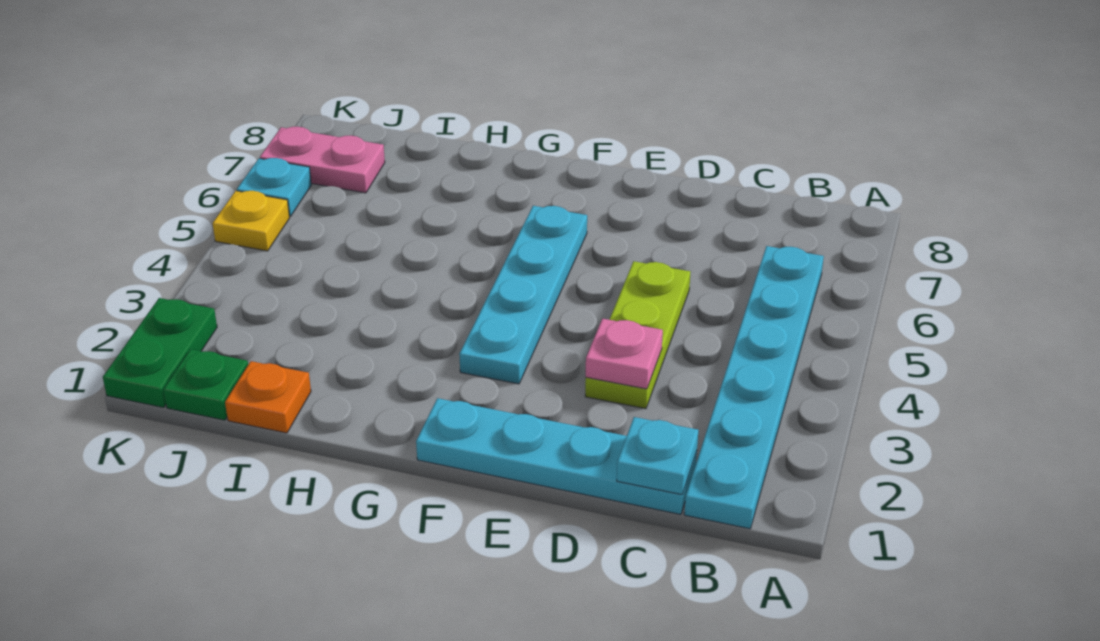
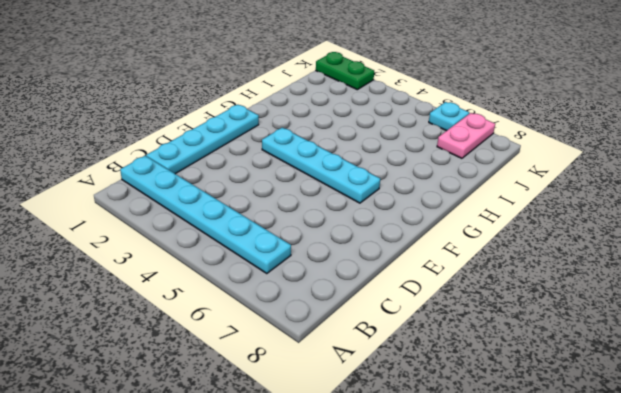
none -> lime plate D3:D5 level 1
none -> orange plate I1 level 1
none -> green plate J1 level 1

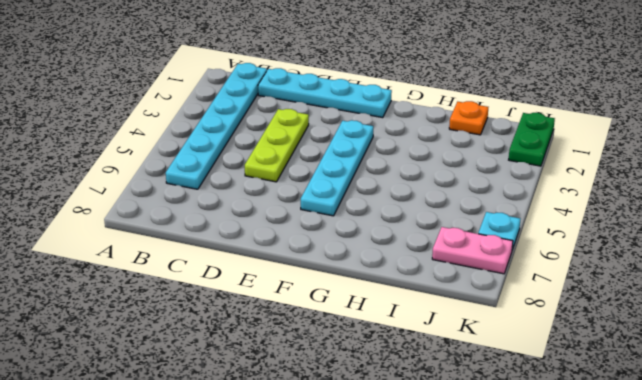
none -> green plate J1 level 1
none -> yellow plate K5 level 1
none -> cyan plate C1 level 2

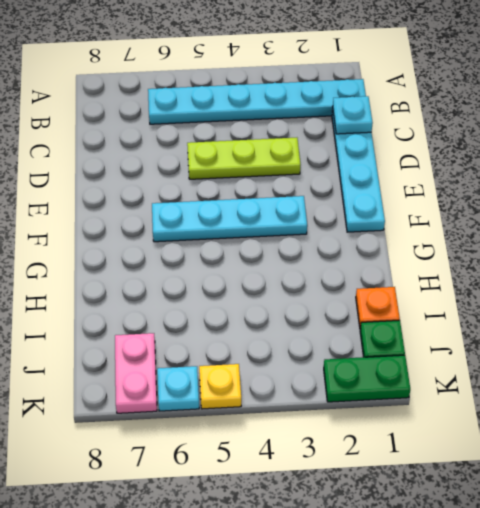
none -> pink plate D3 level 2

